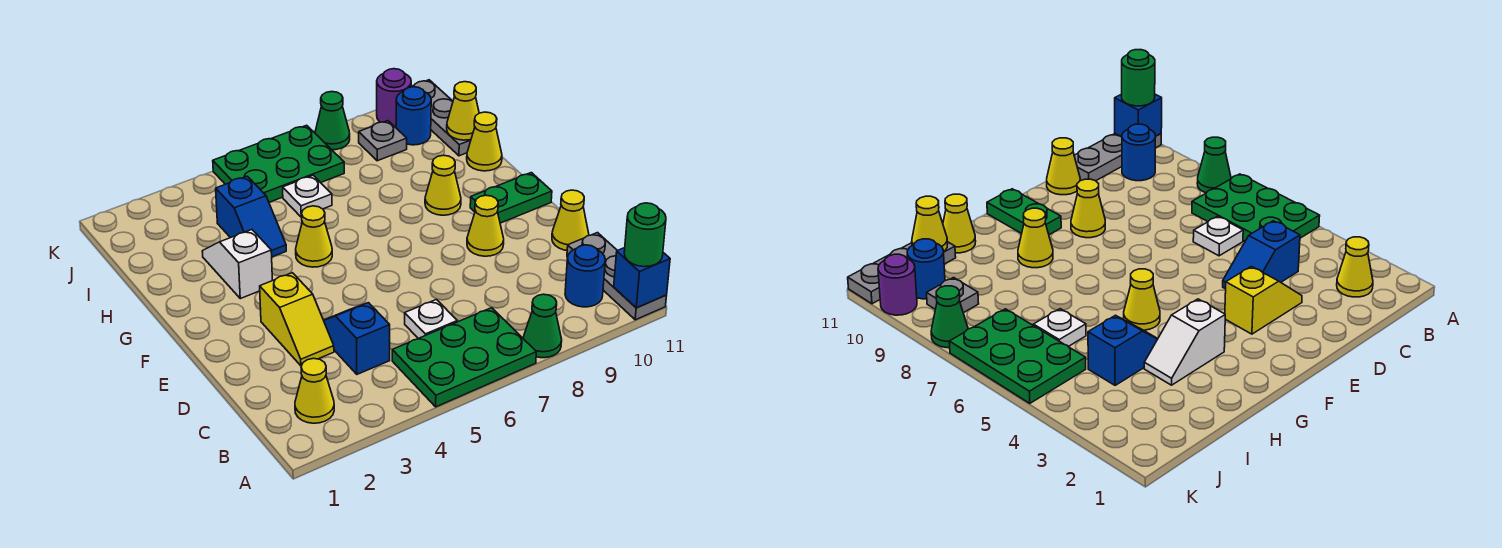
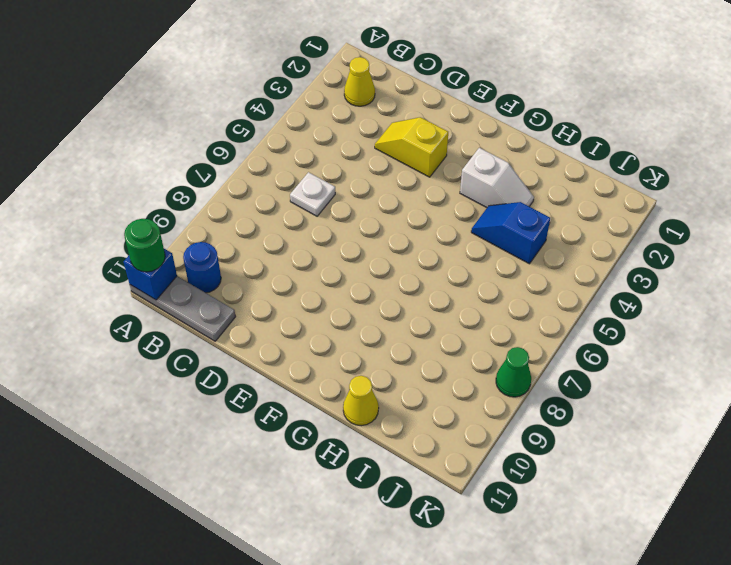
none -> green plate A5:B7 level 1
none -> green cone A8 level 1
none -> blue slope C4:D4 level 1 top C

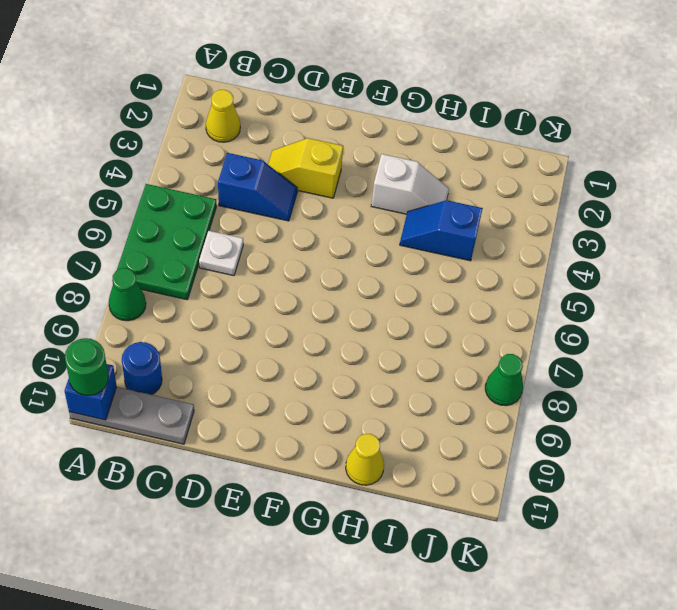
none -> yellow cone D11 level 1
none -> yellow cone E9 level 1
none -> green plate F10:F11 level 1

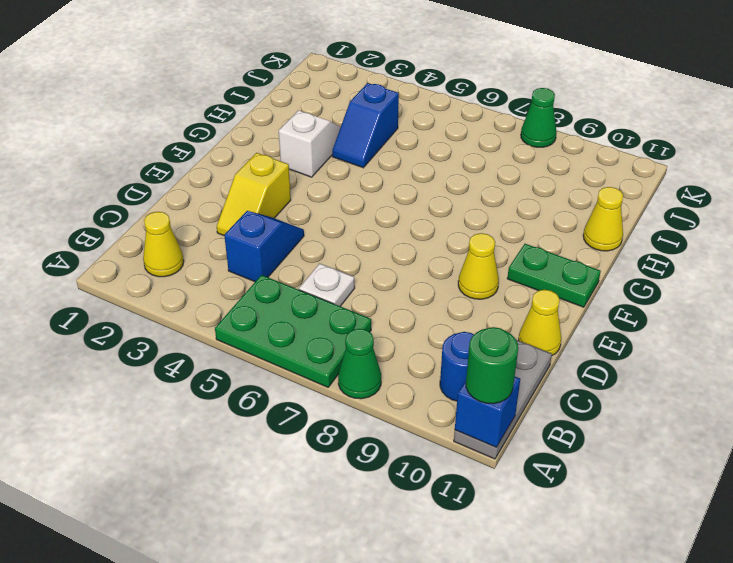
none -> yellow cone G5 level 1
none -> yellow cone G9 level 1
none -> white plate I6 level 1

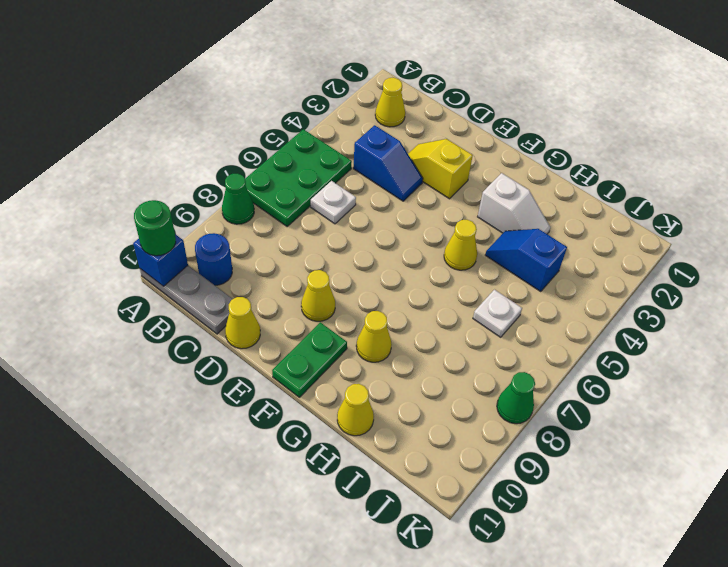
none -> grey plate I11:K11 level 1
none -> green plate J5:K7 level 1
none -> grey plate J9 level 1

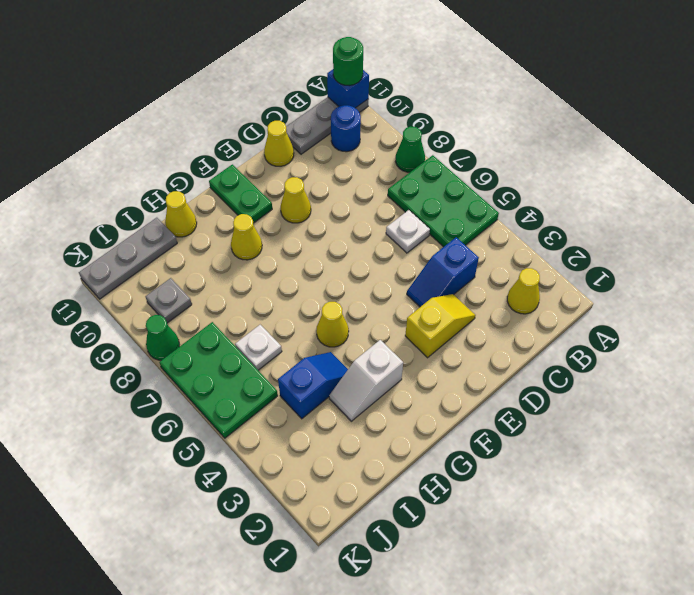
none -> blue round brick J10 level 1
none -> purple round brick K10 level 1
none -> yellow cone I11 level 2

